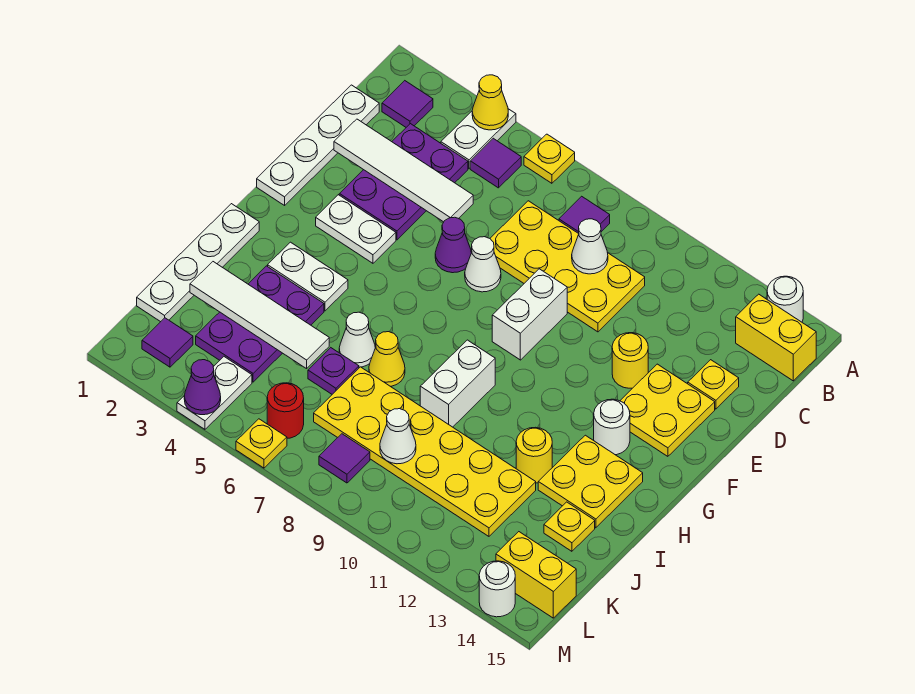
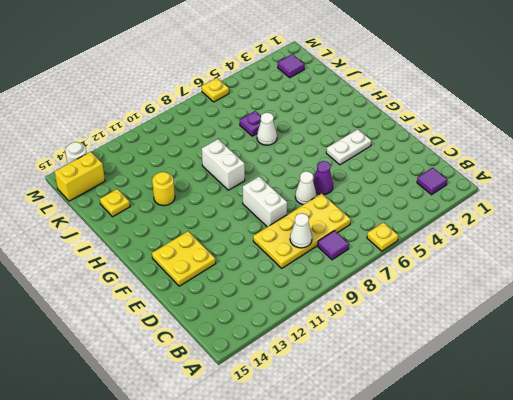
none -> white plate A4:B4 level 1
none -> white round brick A14 level 1
none -> purple tile B5 level 1
none -> yellow brick B14:B15 level 1

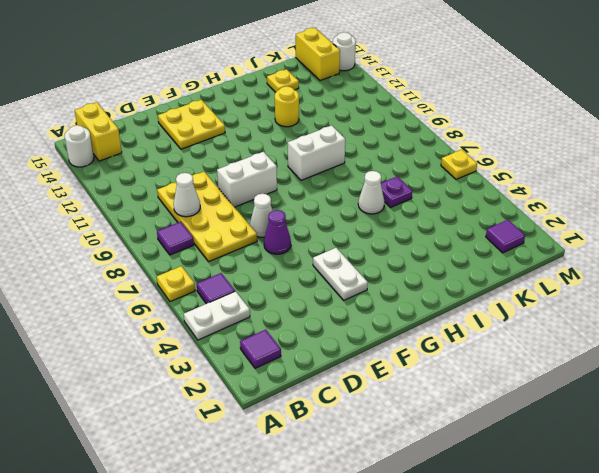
none -> white plate C1:F1 level 1
none -> purple plate C3:E4 level 1
none -> yellow plate D14 level 1
none -> yellow round brick E12 level 1

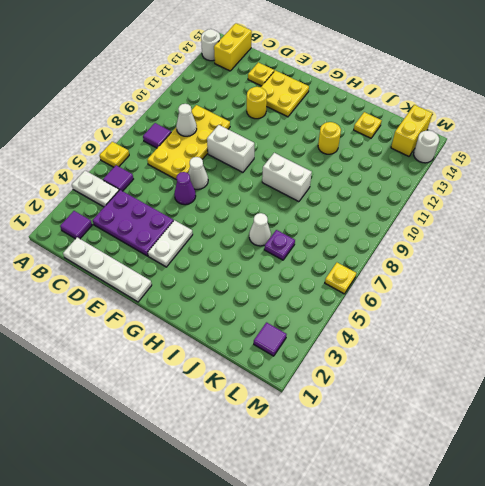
none -> white round brick G13 level 1
none -> white plate H1:K1 level 1
none -> white plate H3:H4 level 1
none -> yellow plate H13:I14 level 1

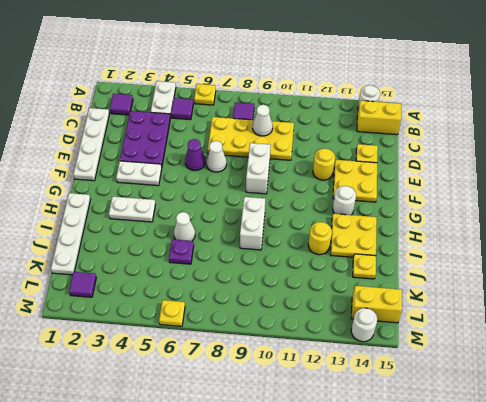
none -> purple plate I3:K4 level 1
none -> yellow cone I7 level 1
none -> yellow plate J7:K12 level 1
none -> white plate L4:M4 level 1

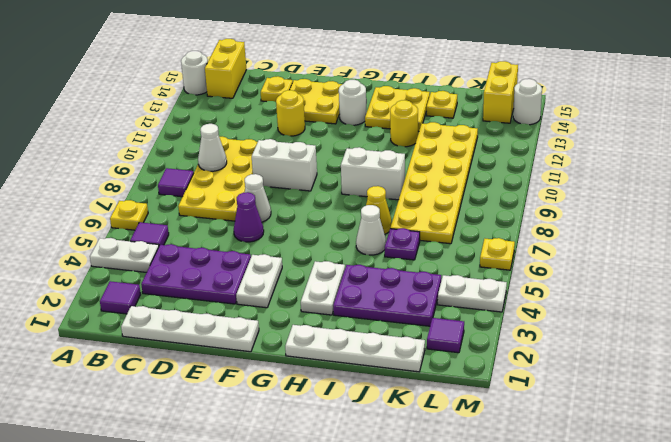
none -> red round brick L6 level 1
none -> purple tile L8 level 1
none -> yellow cone A4 level 2
none -> white tile D2:D5 level 2

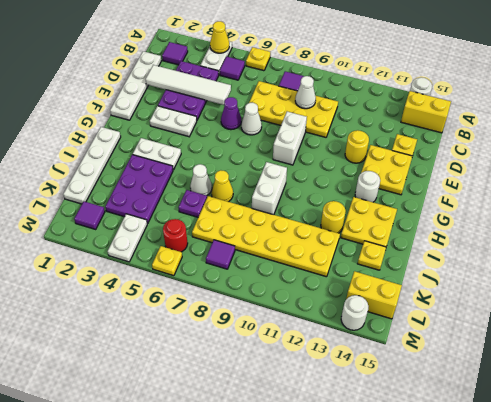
none -> white tile J2:J5 level 2
none -> white cone K9 level 2
none -> purple cone M4 level 2

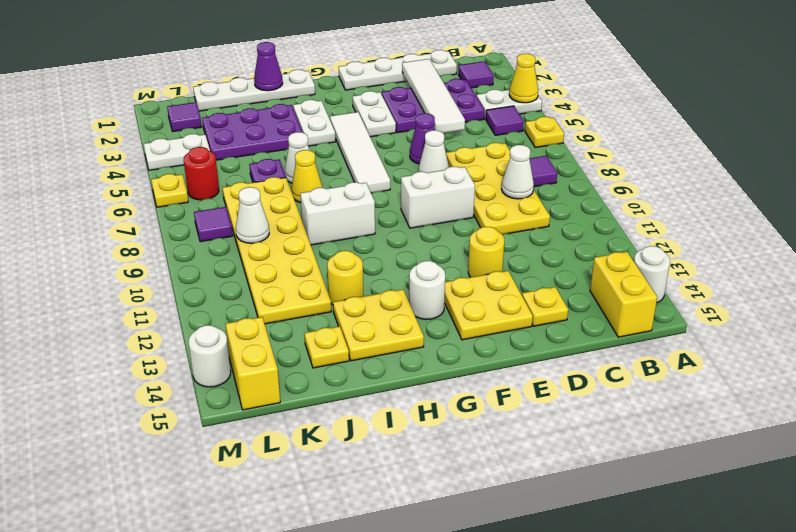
white tile G4:G7 level 1 -> white tile J2:J5 level 2
purple cone I1 level 2 -> purple cone M4 level 2

